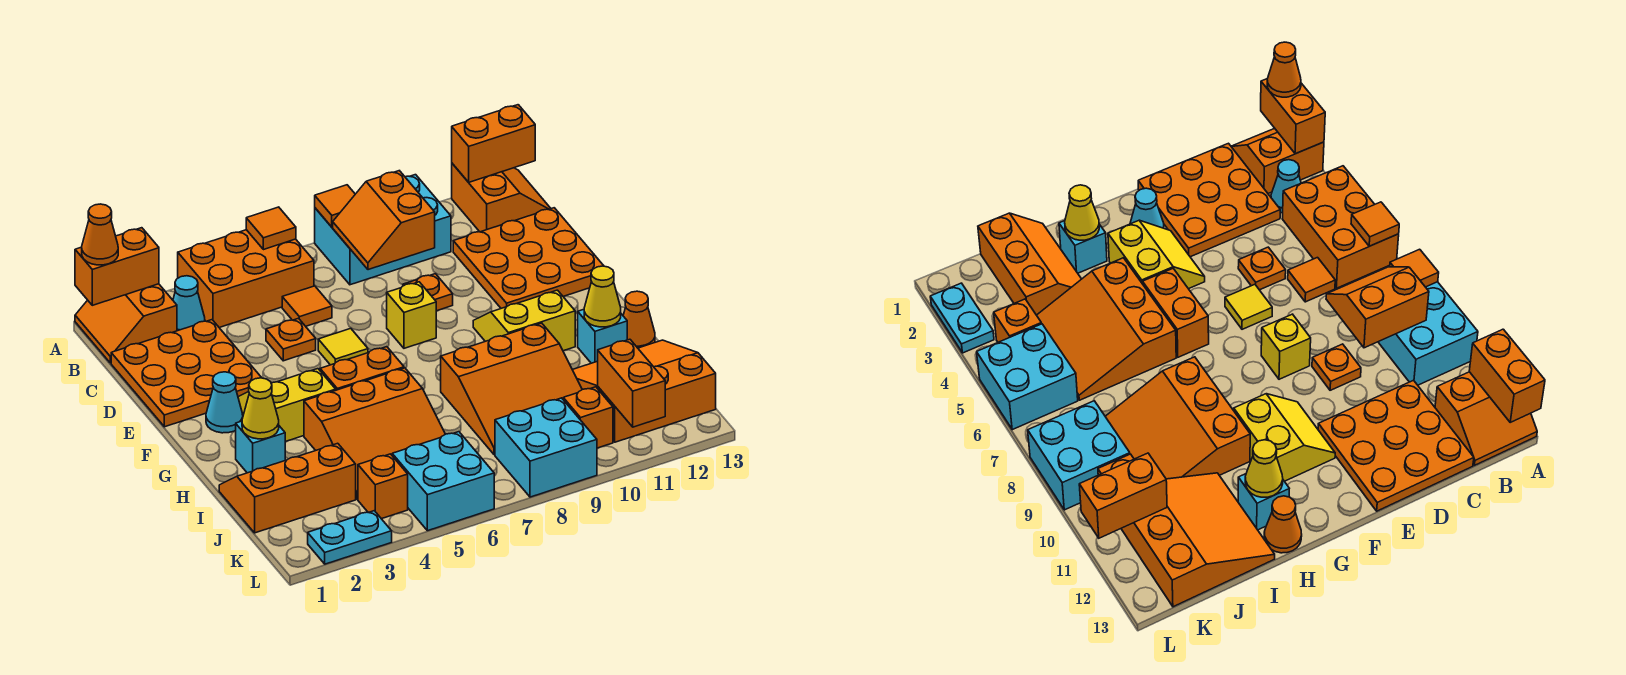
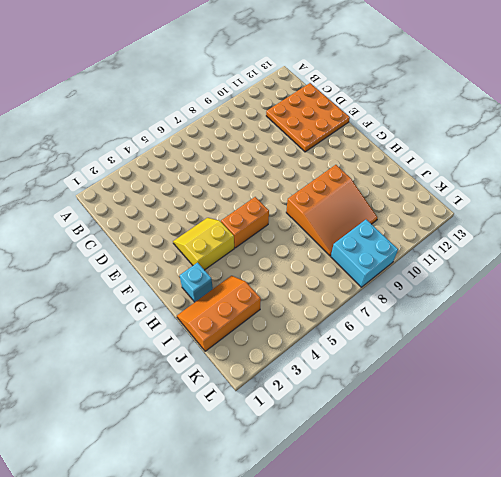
none -> orange slope A1:B2 level 1 top 2
none -> orange brick A4:B6 level 1
none -> cyan brick A8:B10 level 1
none -> orange slope A12:B13 level 1 top 12

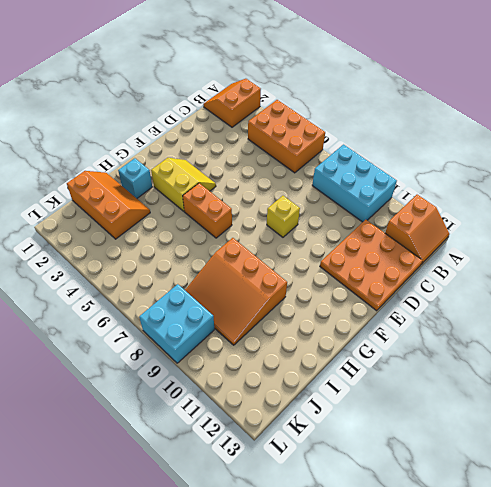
none -> cyan cone B3 level 1
none -> orange plate C1:E3 level 1
none -> orange tile C6 level 1
none -> orange plate D5 level 1

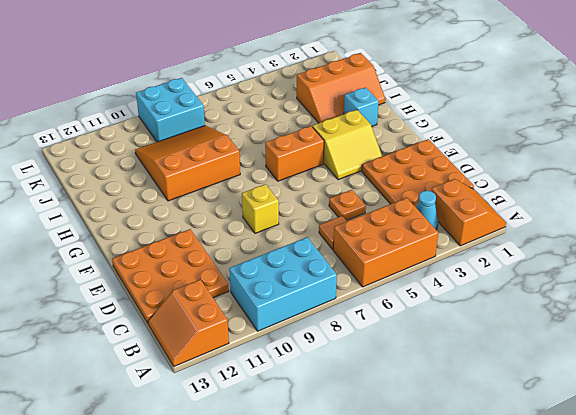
none -> orange plate D9 level 1
none -> yellow tile E6 level 1
none -> cyan cone F2 level 1
none -> yellow slope F10:G11 level 1 top G

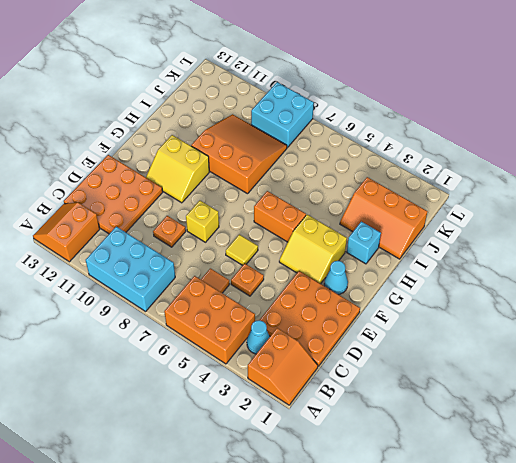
none -> orange slope H4:J6 level 1 top H
none -> cyan brick H12 level 1
none -> orange cone H13 level 1
none -> orange slope I11:K13 level 1 top K

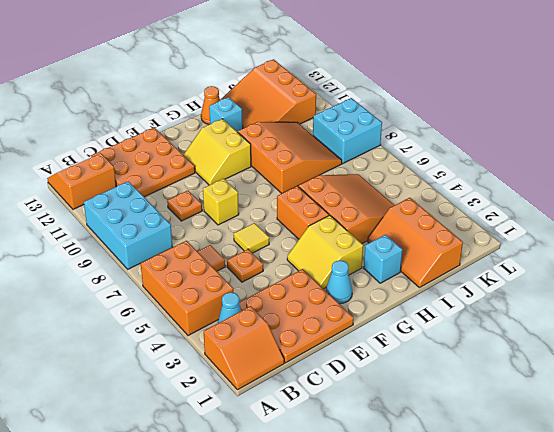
none -> orange brick K4 level 1
none -> cyan brick K5:L6 level 1
none -> orange brick K10 level 1
none -> cyan plate L2:L3 level 1

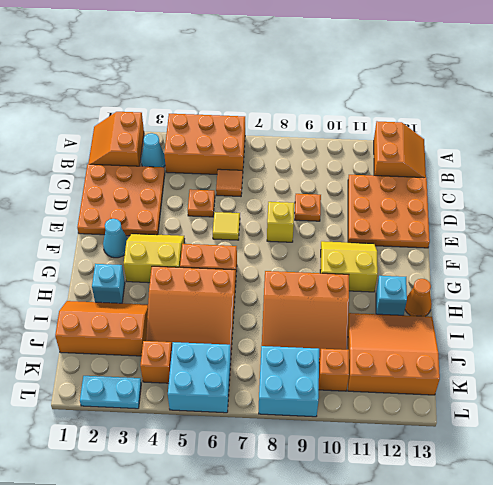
none -> cyan brick A8:B10 level 1
none -> orange brick A1:A2 level 2
none -> orange tile A6 level 2
none -> orange tile A8 level 2

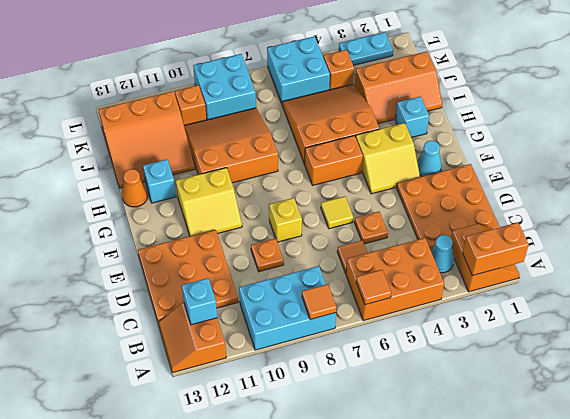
cyan brick B12 level 2 -> none
none -> orange brick A12:A13 level 2
none -> orange slope B8:C9 level 2 top 9
none -> yellow cone H2 level 2
none -> yellow cone H12 level 2

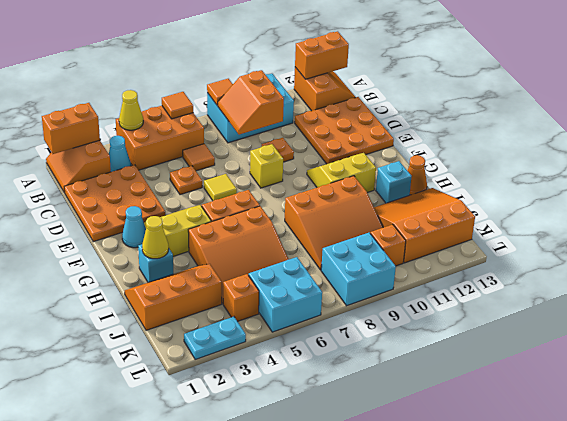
yellow cone A4 level 2 -> yellow cone H12 level 2
none -> orange brick K11:L11 level 2
none -> orange cone A1 level 3

